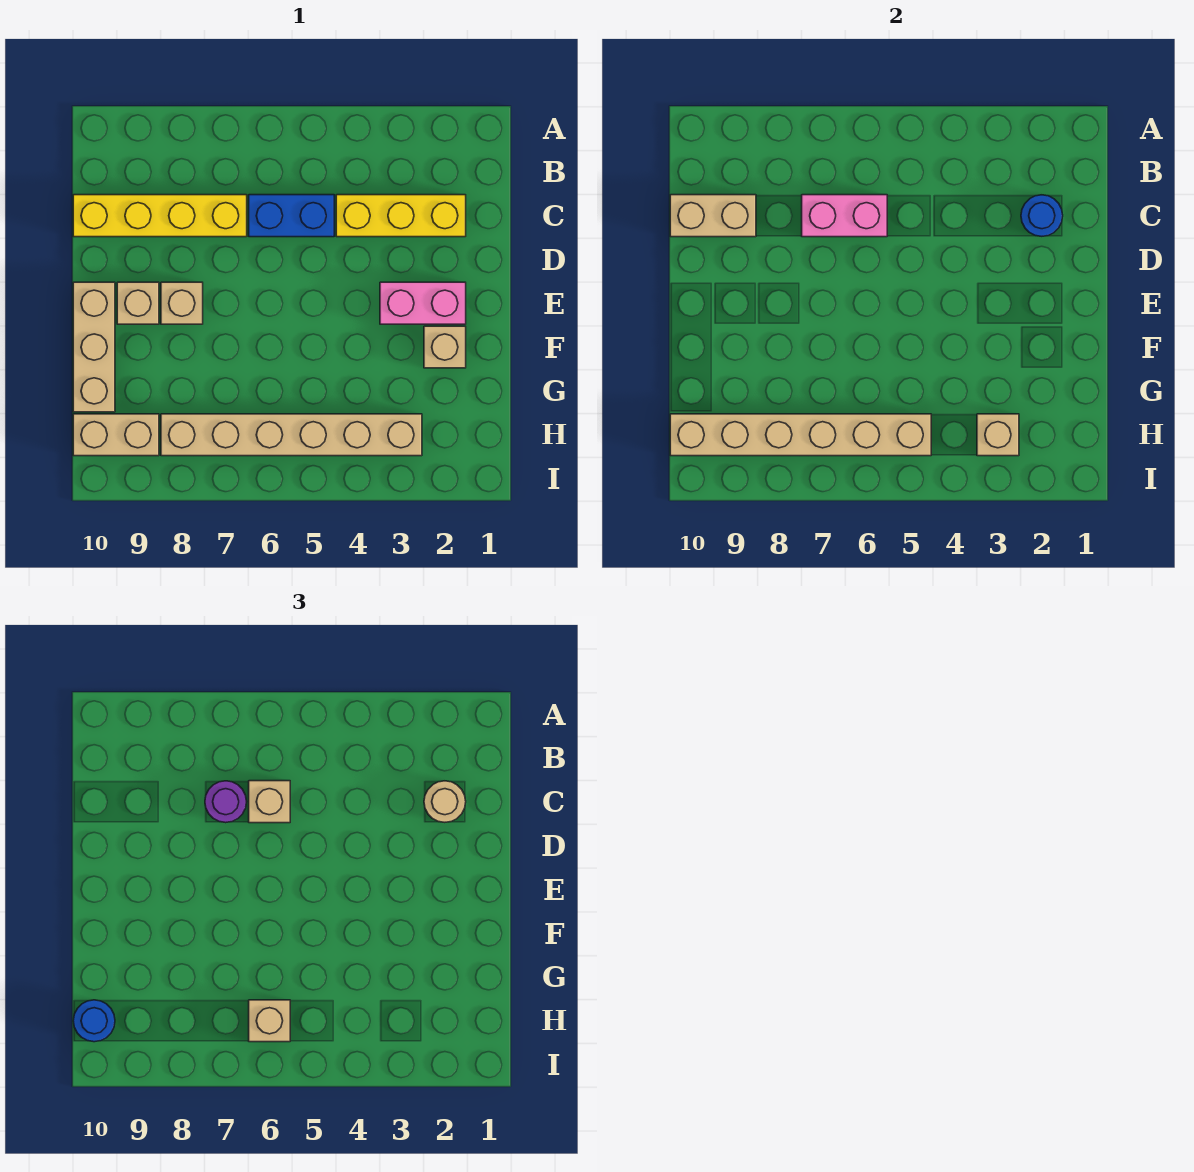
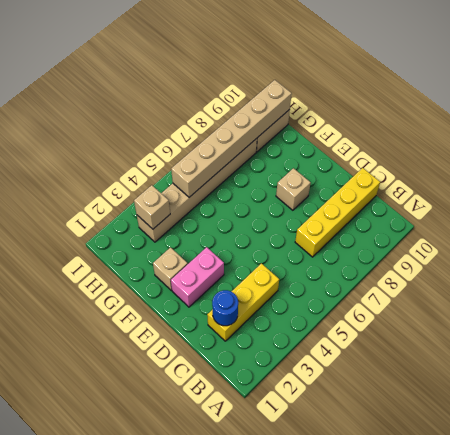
none -> blue brick C5:C6 level 1
none -> tan brick E9 level 1
none -> tan brick E10:G10 level 1

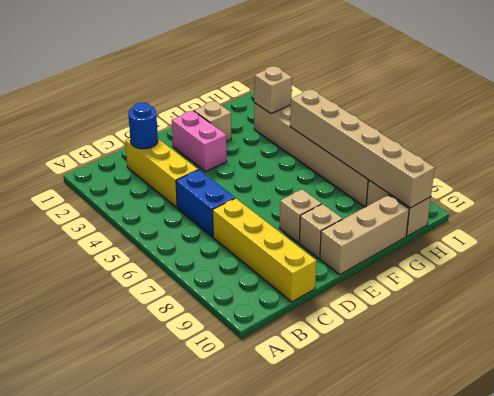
none -> pink brick C6:C7 level 2
none -> tan brick C9:C10 level 2
none -> tan round brick C2 level 3

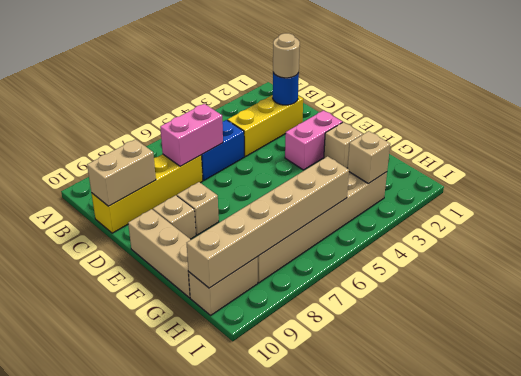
none -> tan brick C6 level 3
none -> purple round brick C7 level 3
none -> tan brick H6 level 3

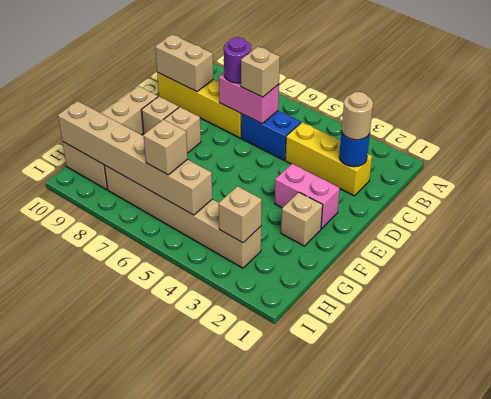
none -> blue round brick H10 level 3

